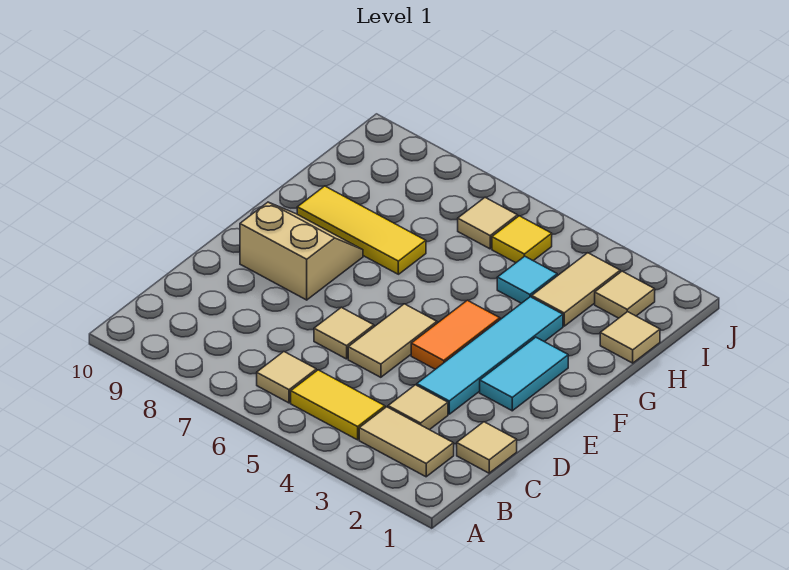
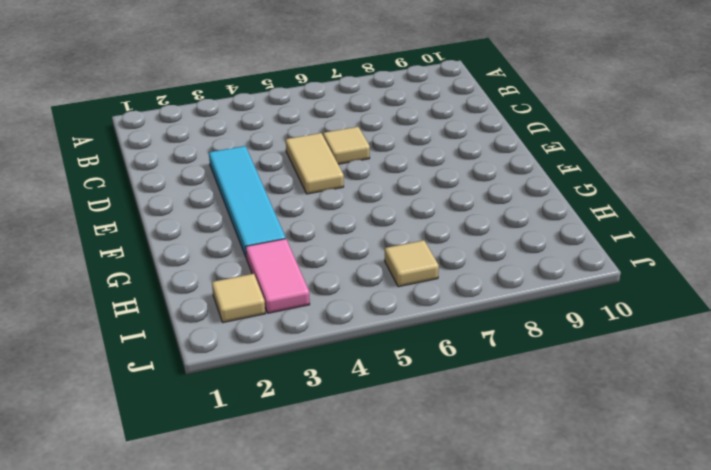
pink tile H3:I3 level 1 -> tan tile H3:I3 level 1
none -> tan tile B2:B3 level 1
none -> yellow tile B4:B5 level 1
none -> tan tile B6 level 1

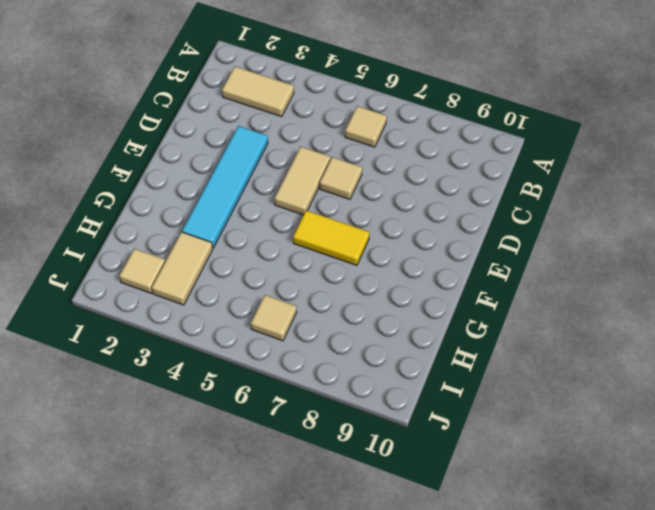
yellow tile F6:F7 level 1 -> yellow tile B4:B5 level 1
none -> tan tile C1 level 1
none -> tan tile C3 level 1
none -> cyan tile E2:F2 level 1

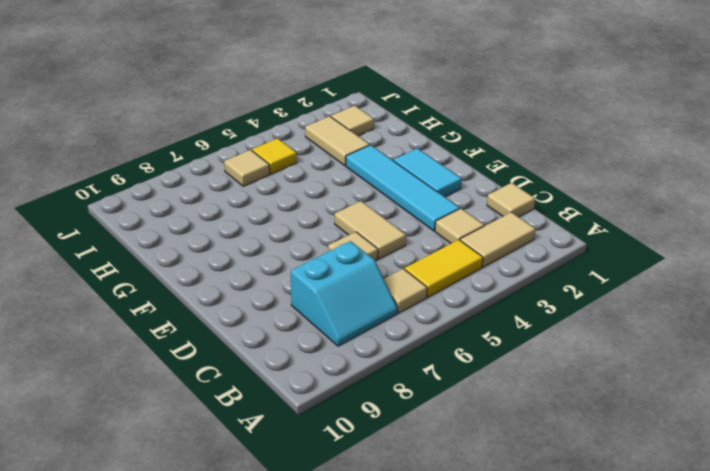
cyan slope B7:C8 level 1 top C -> none
none -> orange tile E4:F4 level 1
none -> tan slope E8:F9 level 1 top E
none -> yellow tile G7:G9 level 1

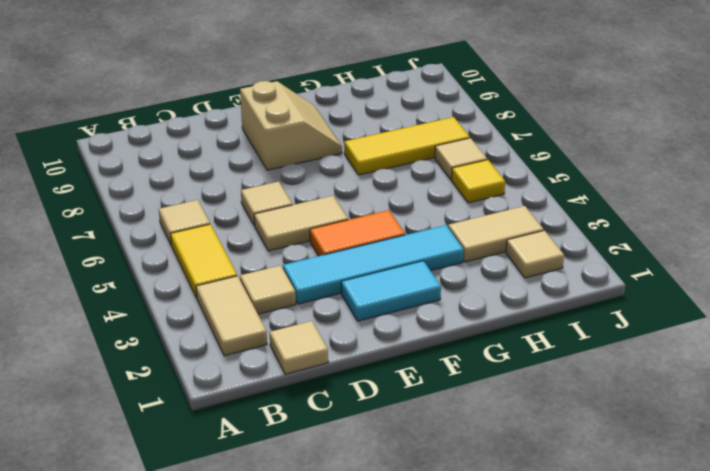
yellow tile G7:I7 level 1 -> yellow tile G7:G9 level 1
none -> tan tile H1 level 1
none -> cyan tile H4 level 1

